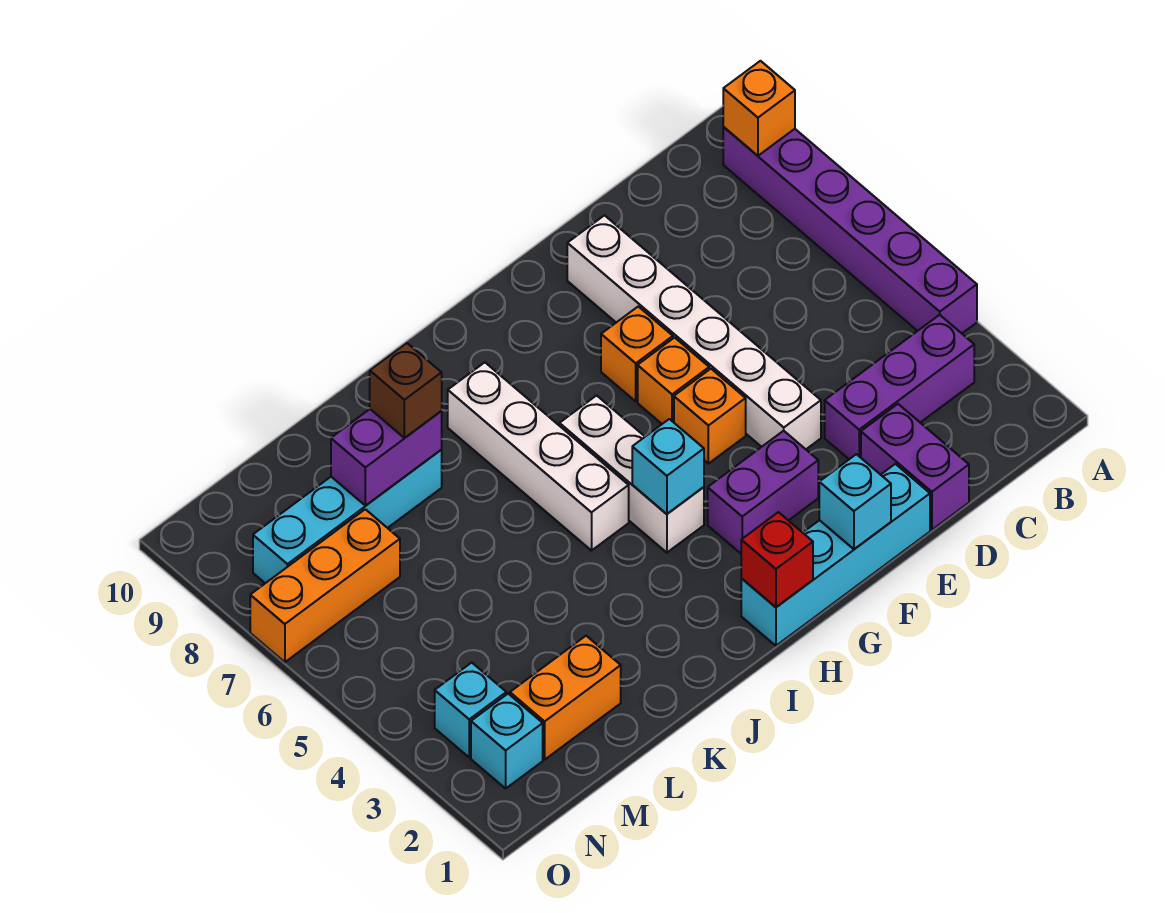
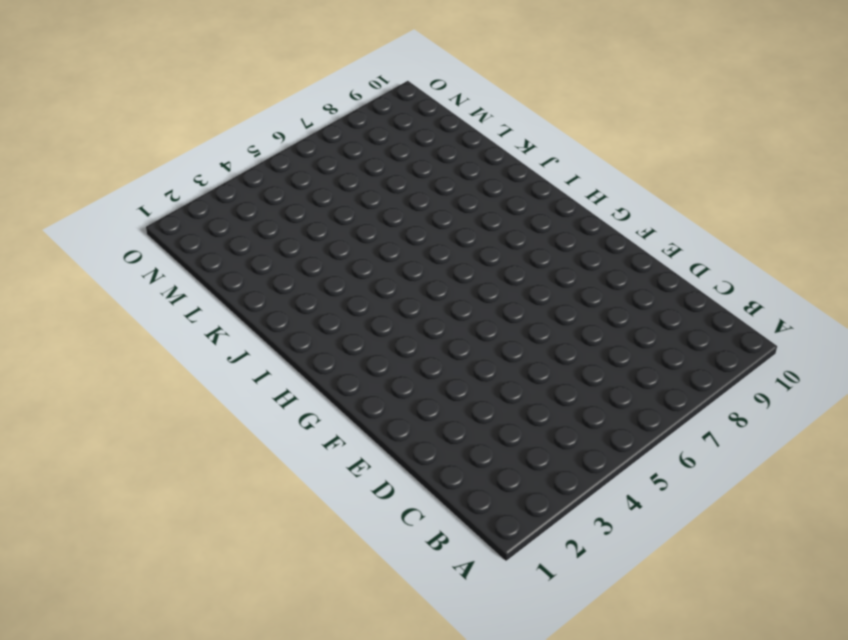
none -> purple brick A4:A9 level 1
none -> purple brick B3:D3 level 1
none -> purple brick D1:D2 level 1

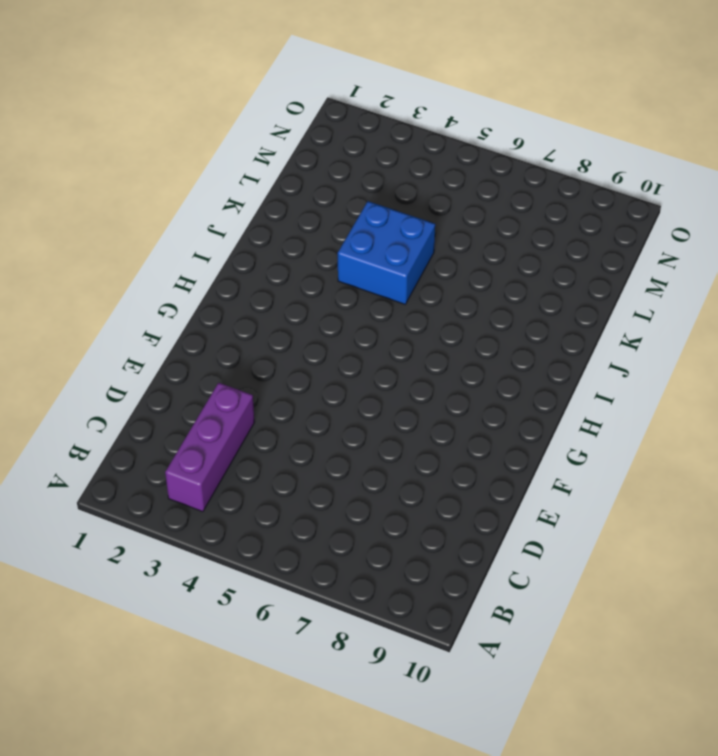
blue brick J4:K5 level 1 -> none
none -> purple brick A4:A9 level 1
none -> purple brick D1:D2 level 1
none -> cyan brick E1:H1 level 1

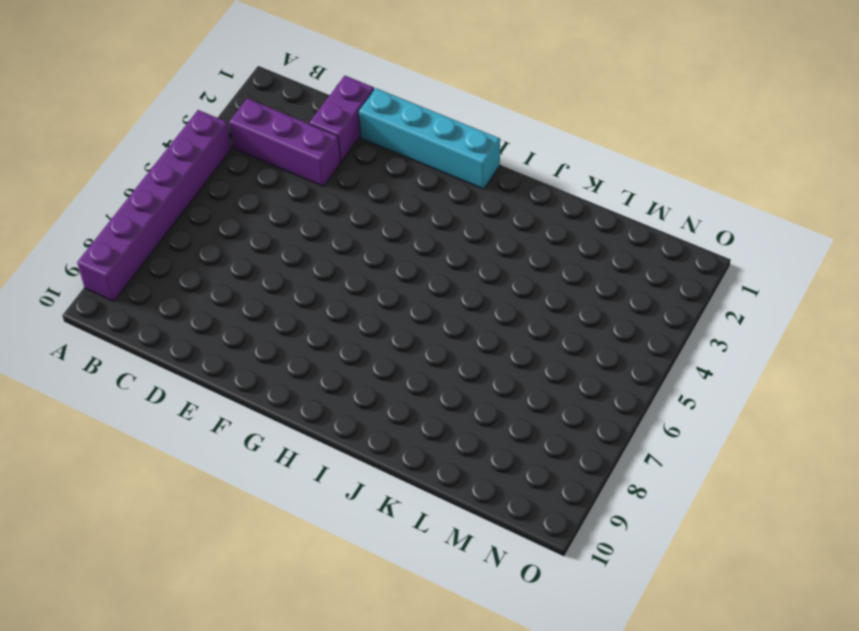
none -> white brick E4:E9 level 1
none -> purple brick F3:G3 level 1
none -> orange brick F5 level 1

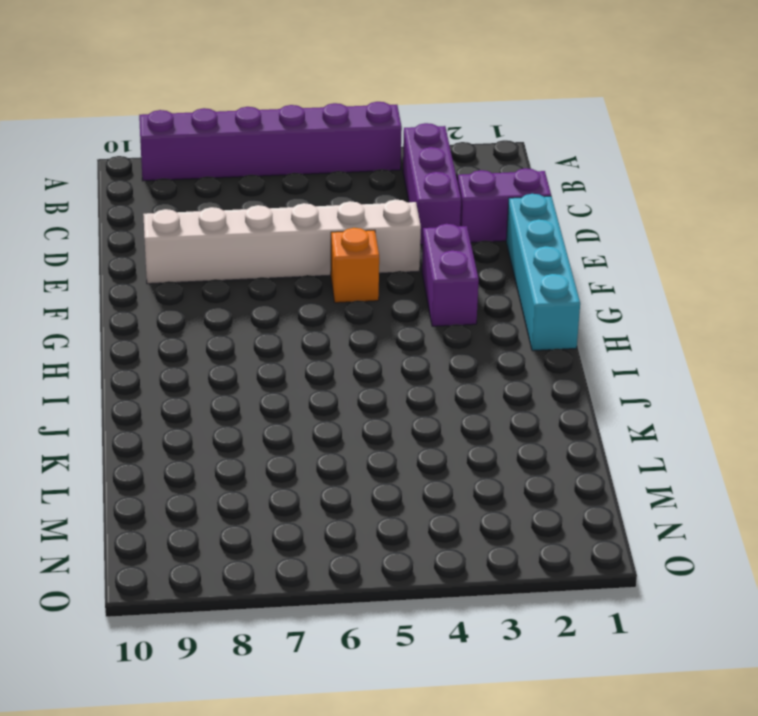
none -> orange brick F6 level 1
none -> orange brick F7 level 1
none -> white brick H4:H6 level 1

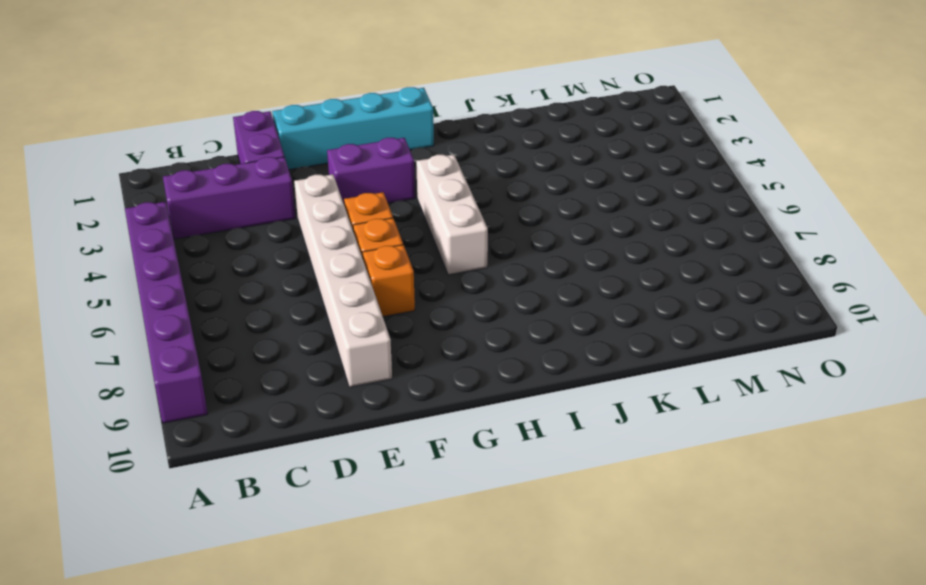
none -> white brick I5:I8 level 1
none -> cyan brick K8:N8 level 1
none -> orange brick L2:M2 level 1

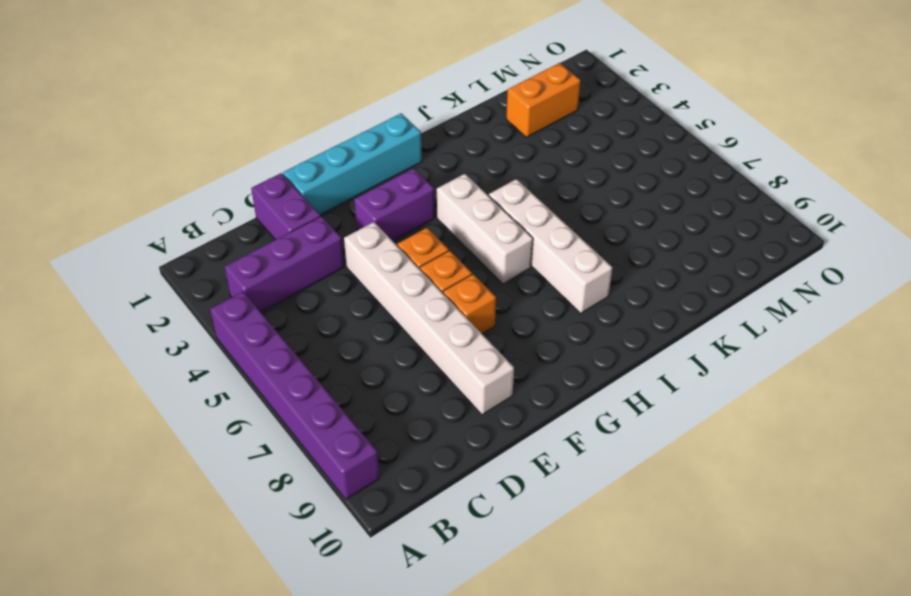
none -> cyan brick K8:N8 level 1
none -> orange brick M7:O7 level 1
none -> cyan brick N2 level 1

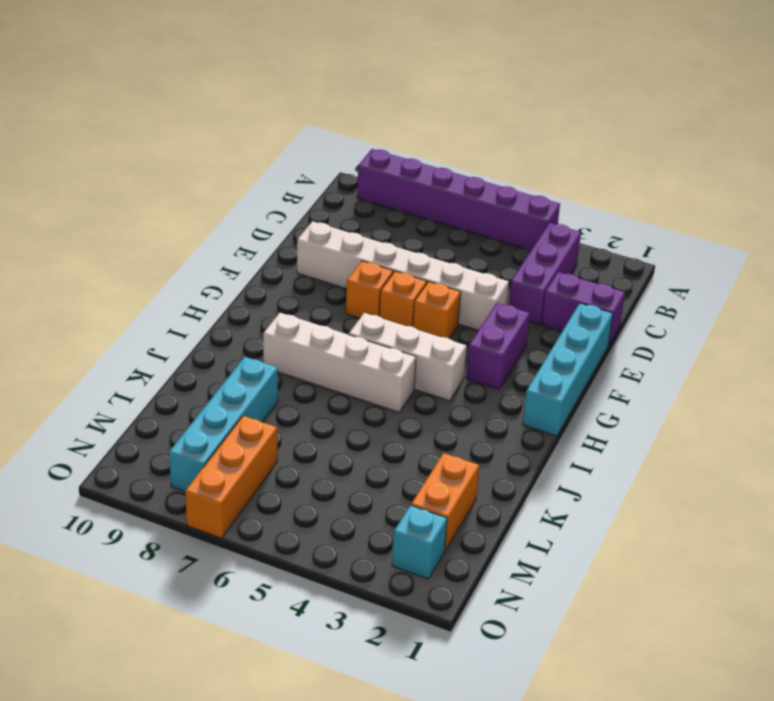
none -> cyan brick N3 level 1
none -> orange brick A9 level 2
none -> cyan brick F1 level 2

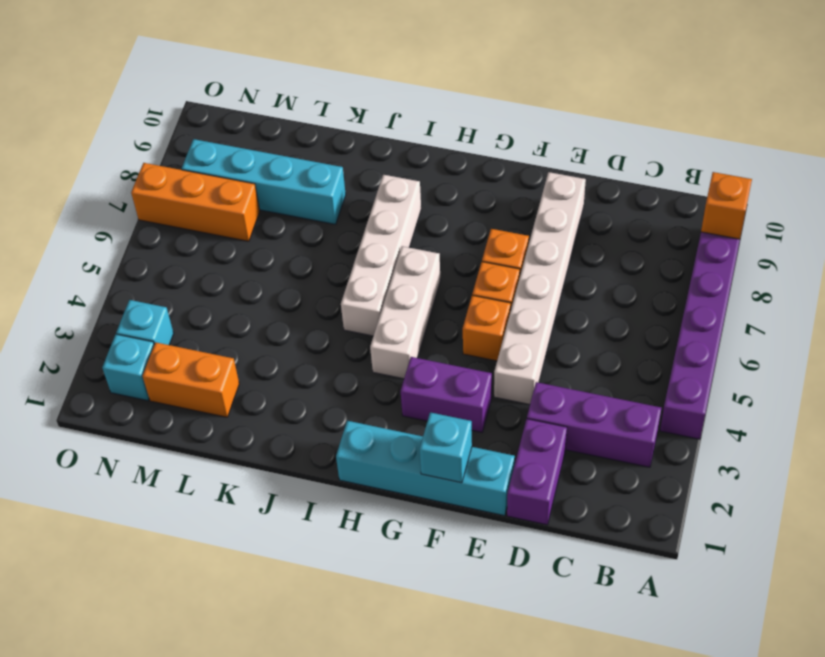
none -> red brick H1 level 2
none -> cyan brick H4 level 2
none -> purple brick K8:L8 level 2

